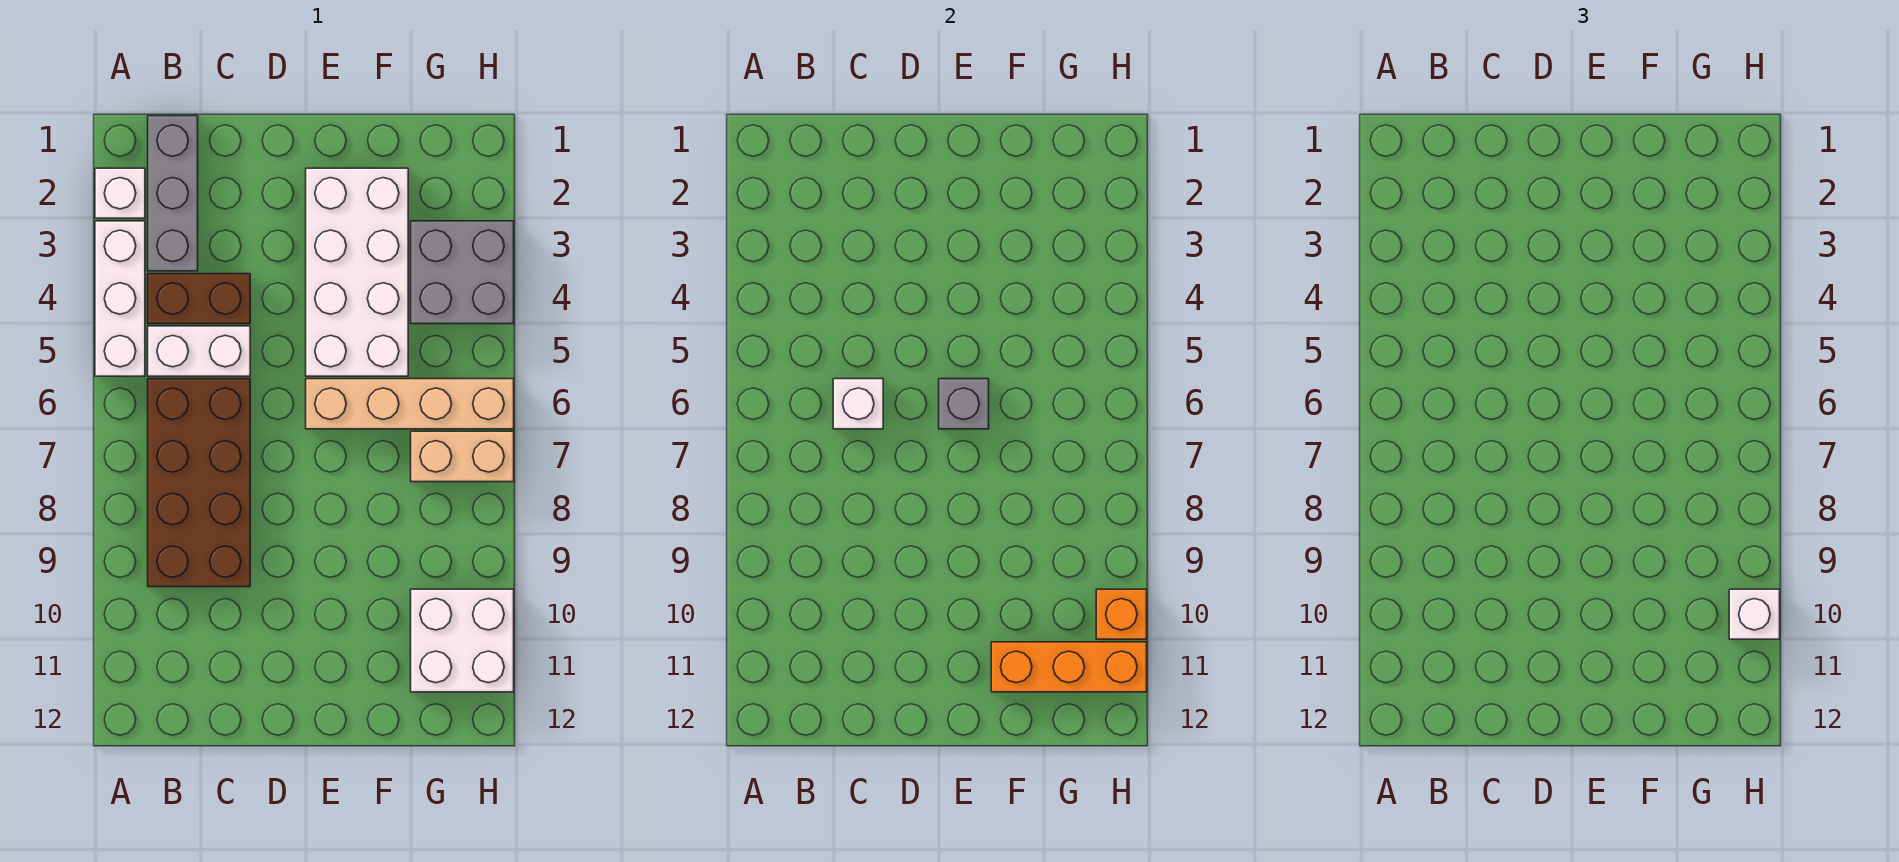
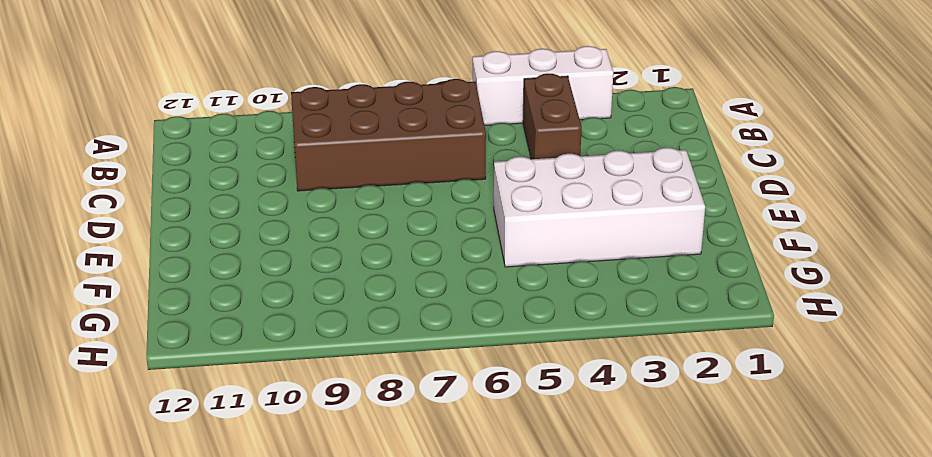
none -> white brick A2 level 1
none -> grey brick B1:B3 level 1
none -> white brick B5:C5 level 1

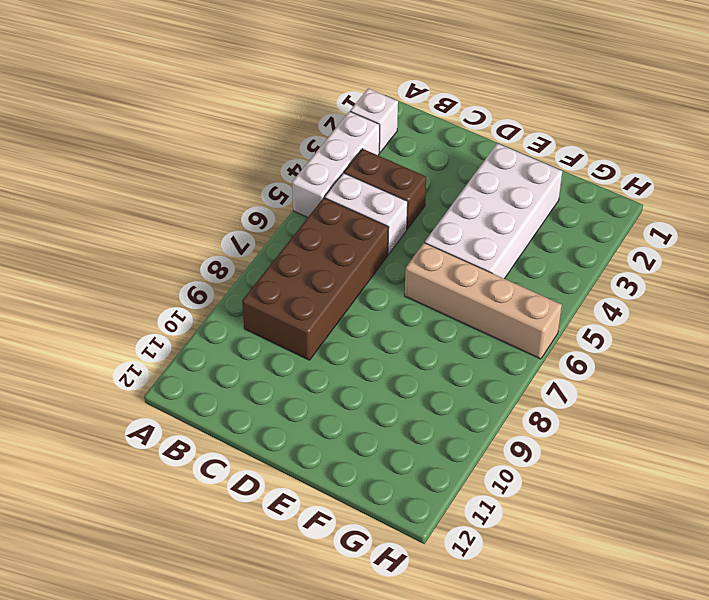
none -> grey brick B1:B3 level 1
none -> grey brick G3:H4 level 1
none -> tan brick G7:H7 level 1

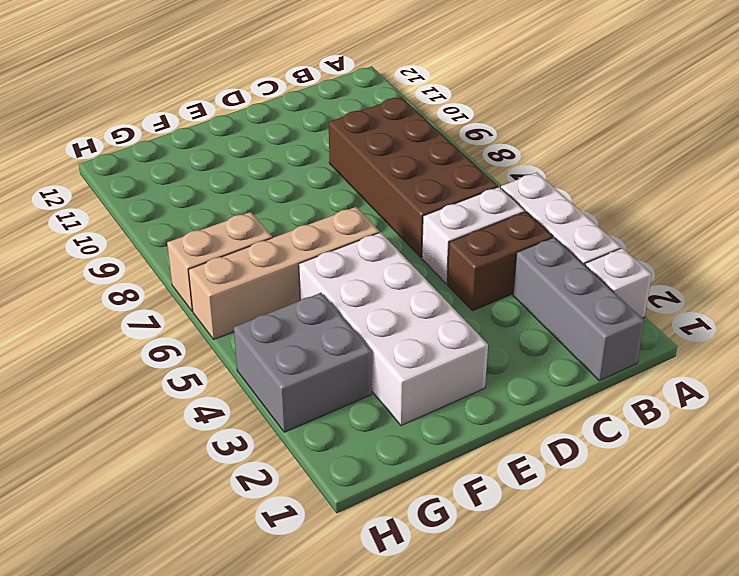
none -> white brick G10:H11 level 1
none -> white brick C6 level 2
none -> grey brick E6 level 2

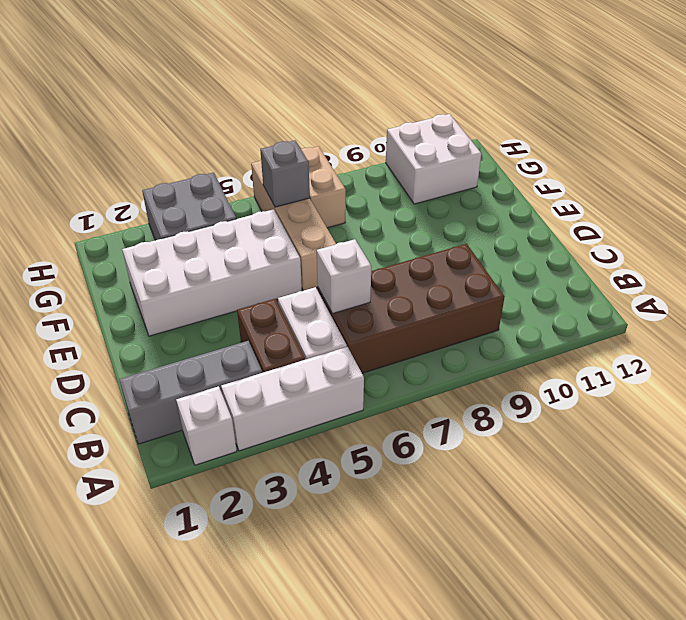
grey brick G6 level 2 -> grey brick E6 level 2
none -> orange brick F11:H11 level 2
none -> orange brick H10 level 2
none -> white brick H10 level 3

